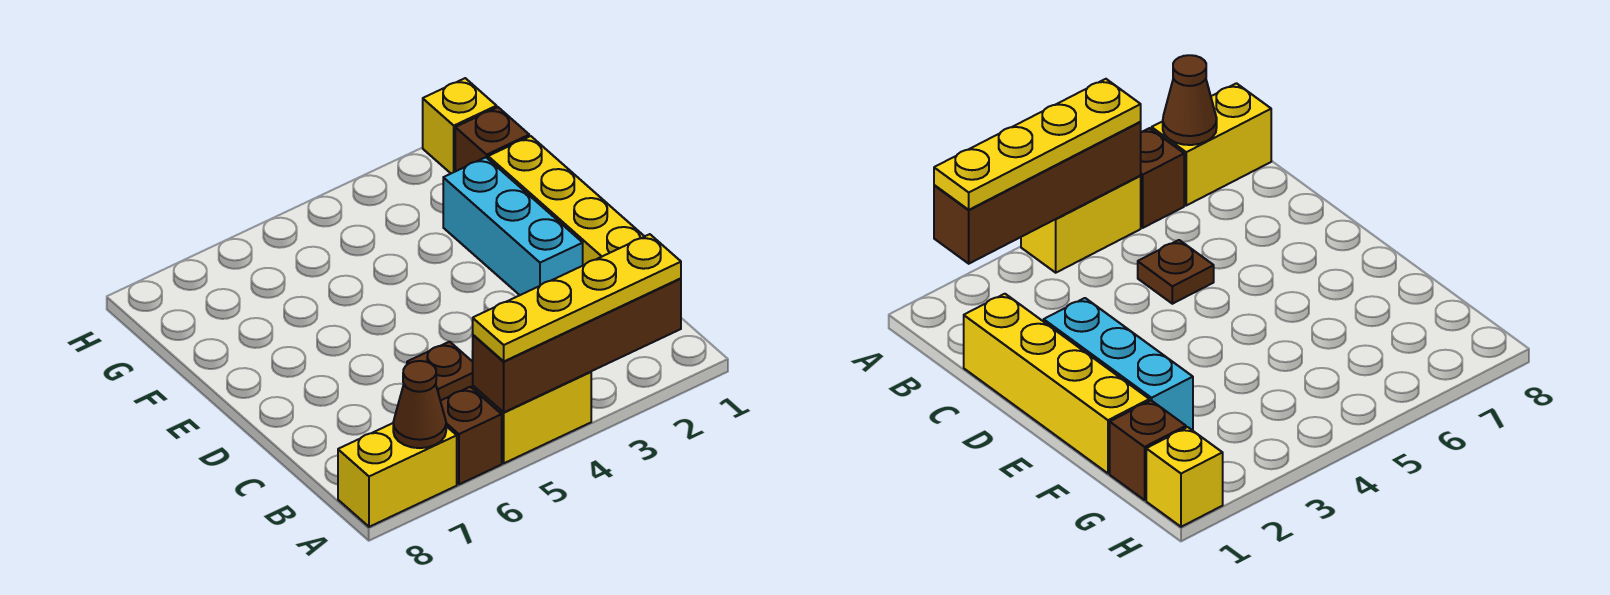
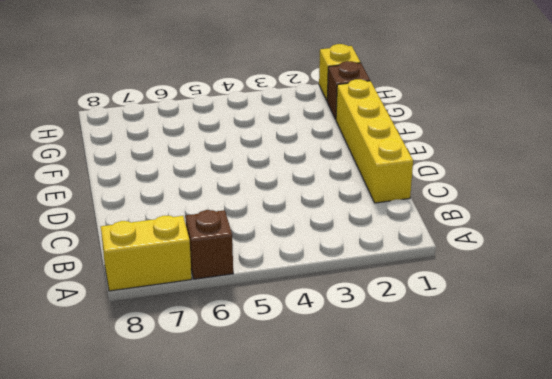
none -> yellow brick A4:A5 level 1
none -> brown plate C5 level 1

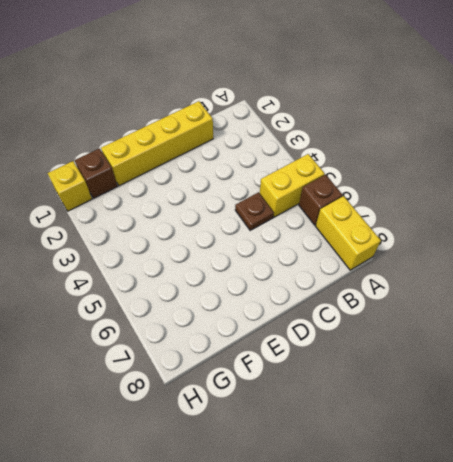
yellow brick A5:B5 level 1 -> yellow brick A4:A5 level 1
none -> cyan brick D2:F2 level 1
none -> brown brick A2:A5 level 2

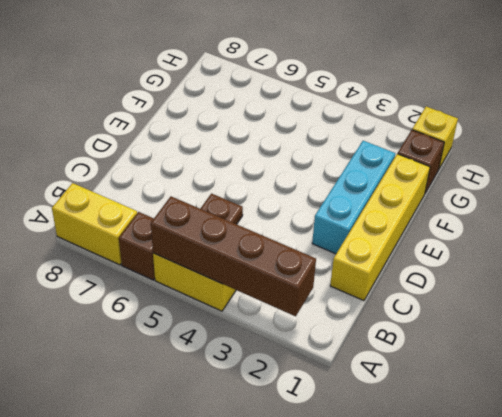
none -> brown cone A7 level 2
none -> yellow plate A2:A5 level 3

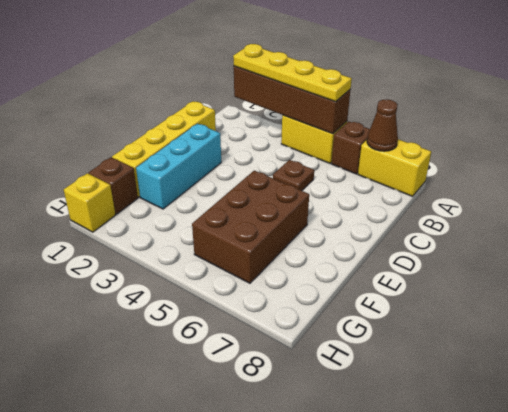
brown brick E5:G6 level 1 -> none

